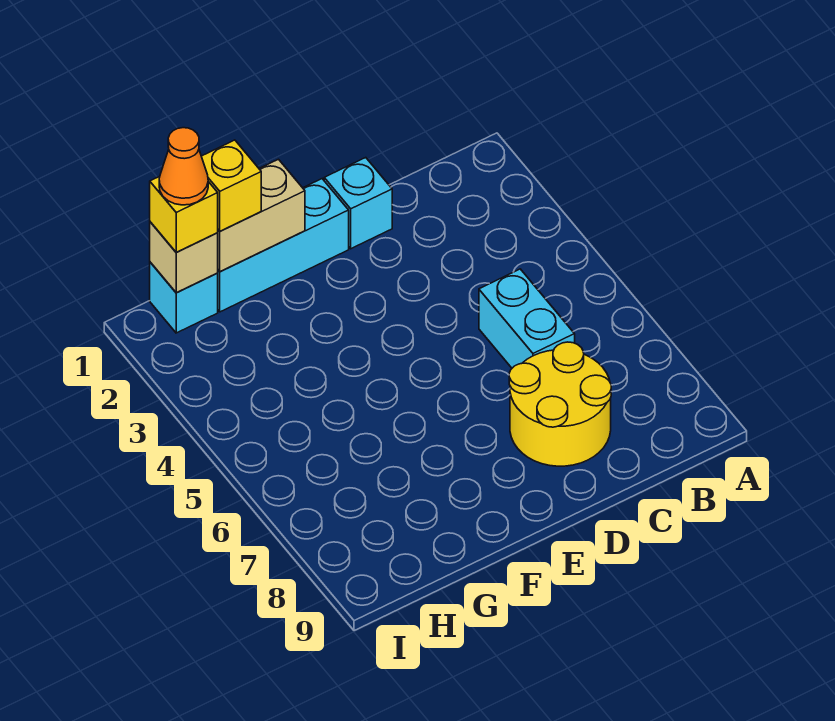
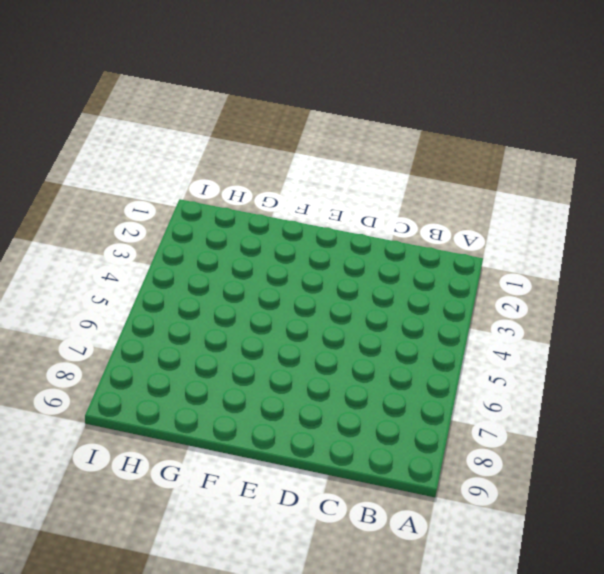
none -> cyan brick C5:C6 level 1
none -> yellow round brick C7:D8 level 1

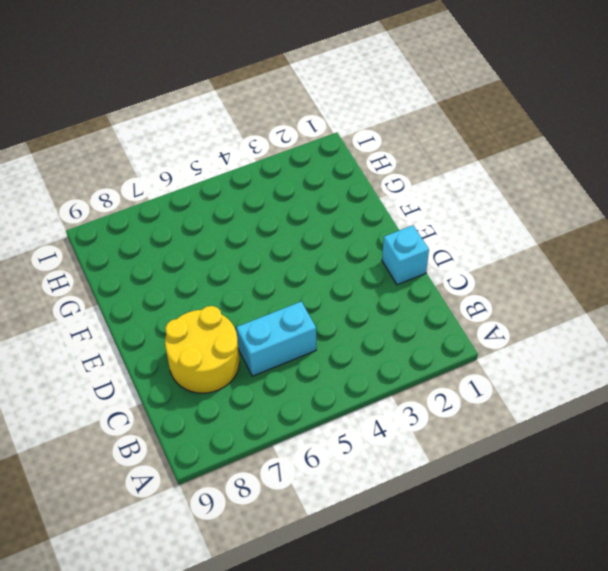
none -> cyan brick E1:G1 level 1
none -> cyan brick H1 level 1

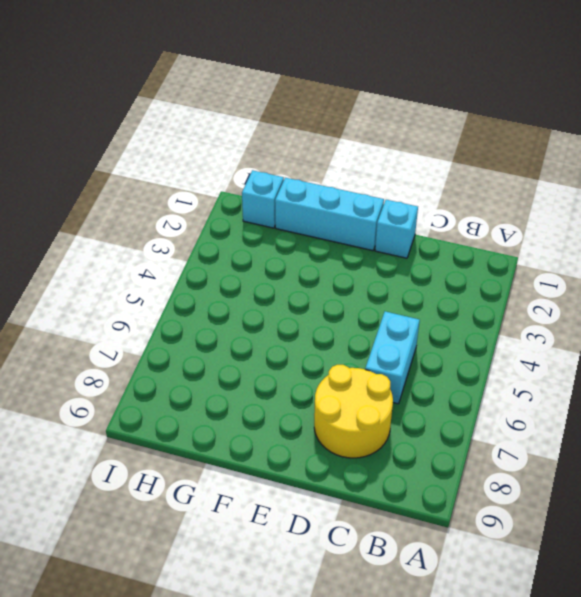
none -> tan brick F1:G1 level 2
none -> tan brick H1 level 2

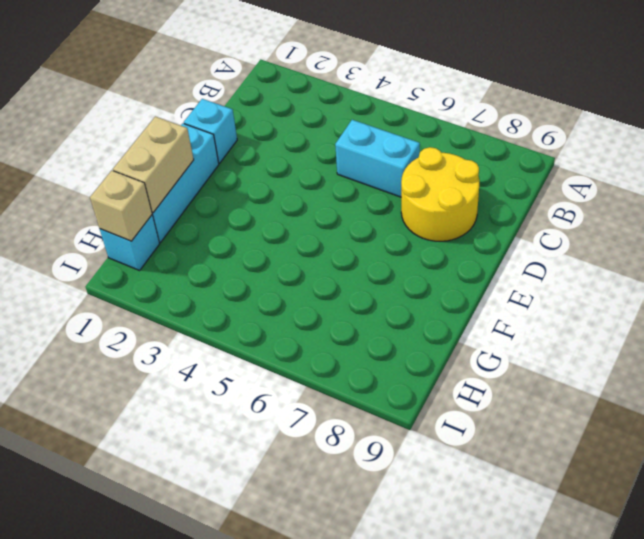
none -> yellow brick G1 level 3
none -> yellow brick H1 level 3

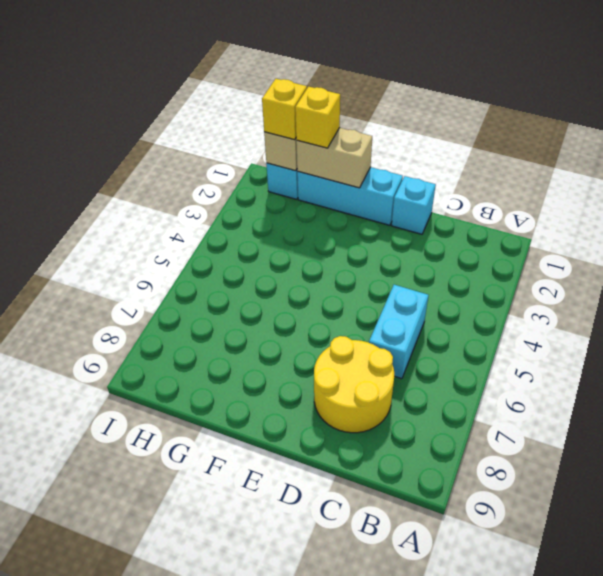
none -> orange cone H1 level 4

